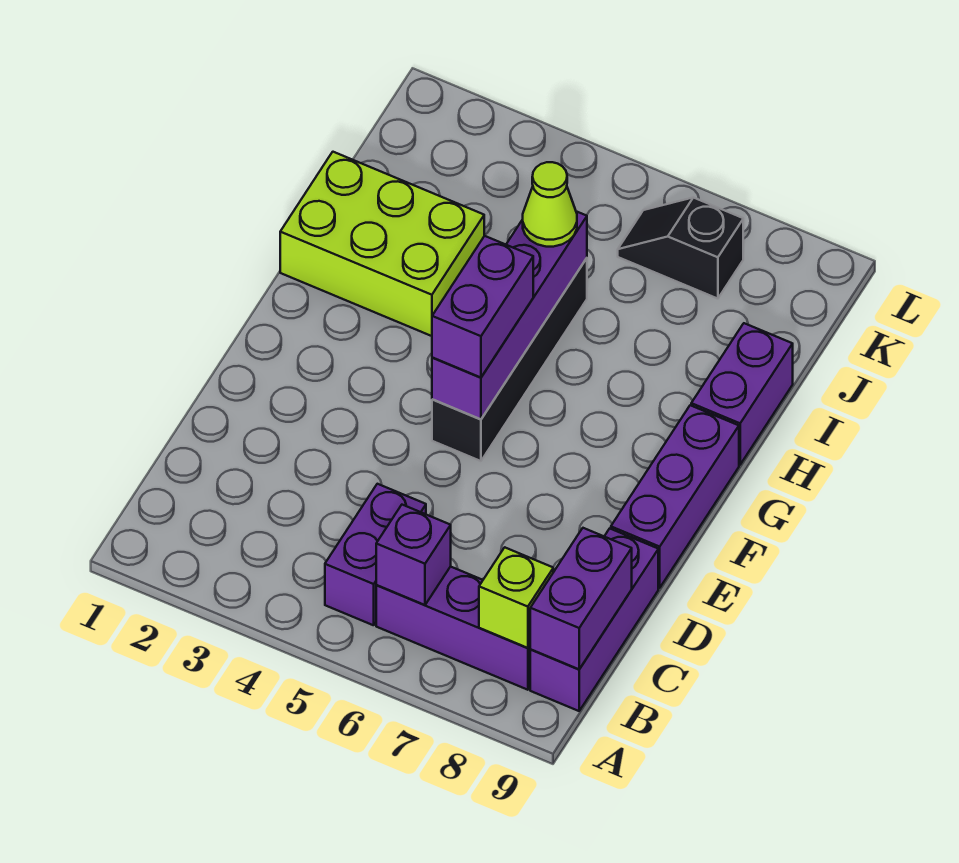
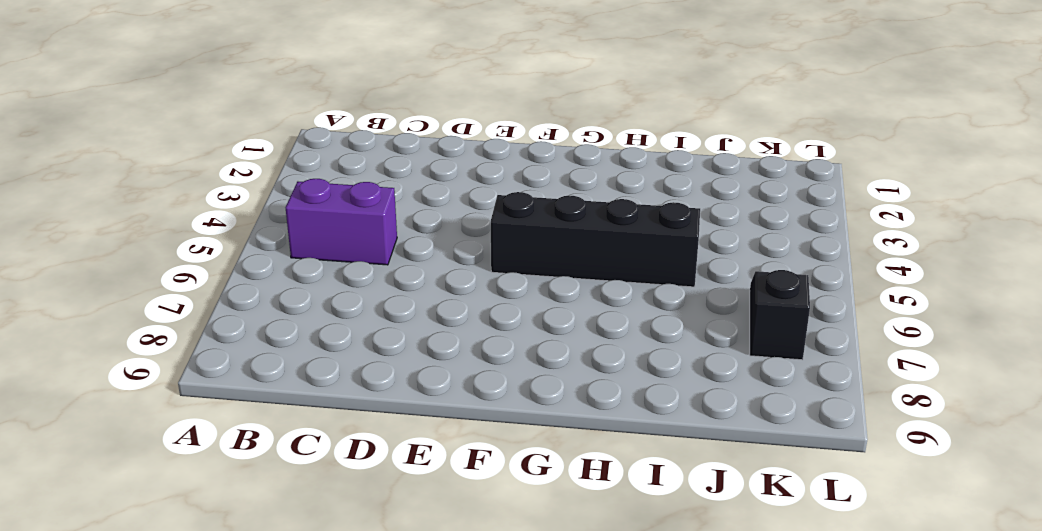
none -> purple brick B6:B8 level 1
none -> purple brick B9:D9 level 1
none -> purple brick E9:G9 level 1

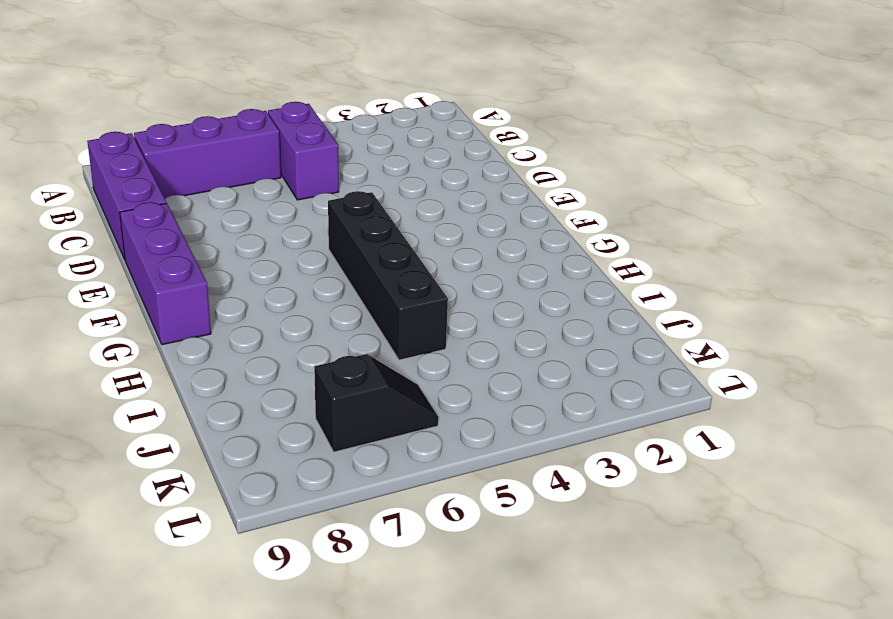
none -> lime brick H1:I3 level 1
none -> purple brick H9:I9 level 1
none -> purple brick B6 level 2

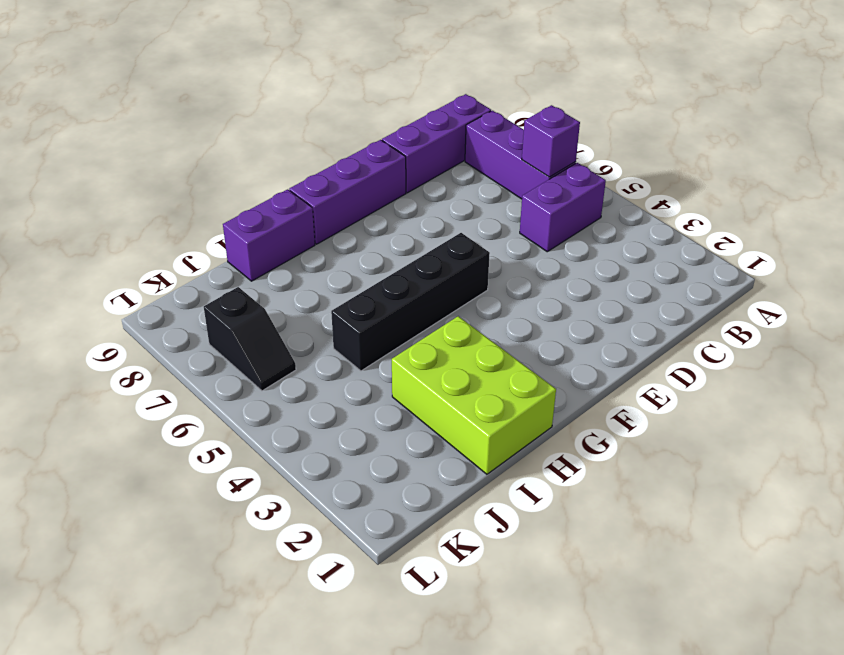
none -> lime brick B8 level 2
none -> purple brick B9:C9 level 2
none -> purple brick F5:I5 level 2

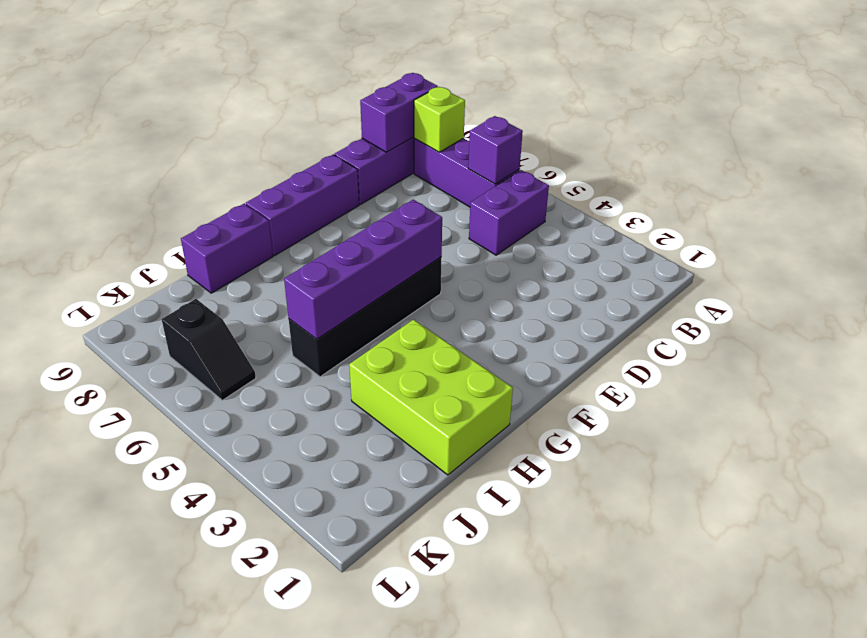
none -> purple brick F5:G5 level 3
none -> lime cone I5 level 3

